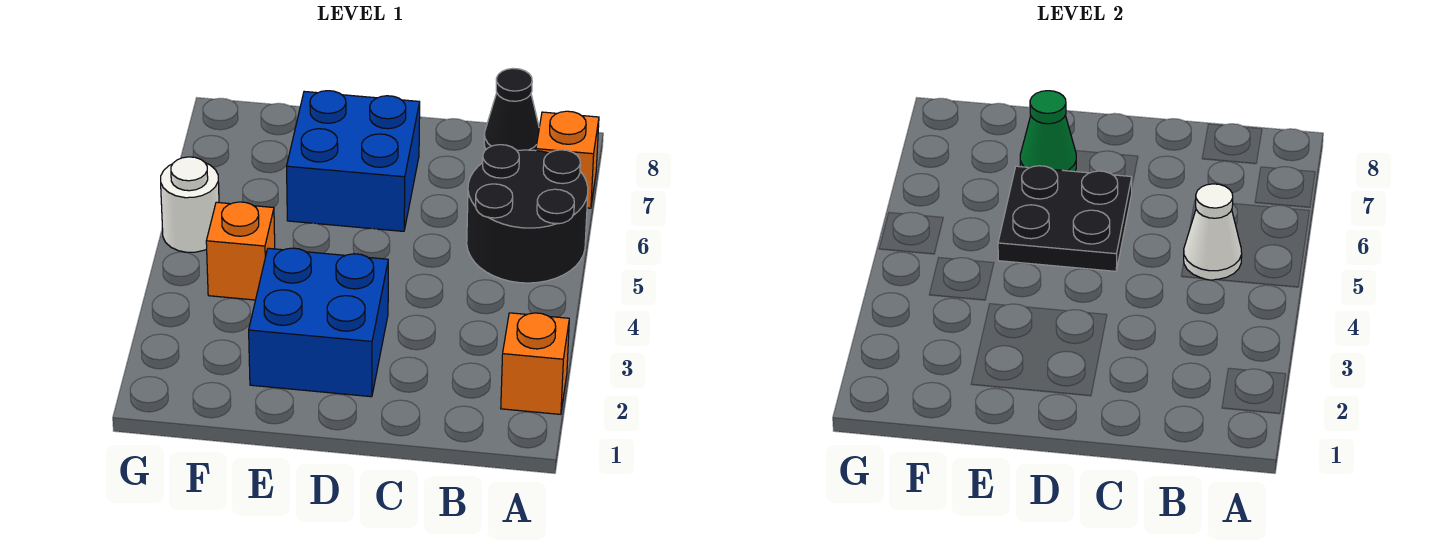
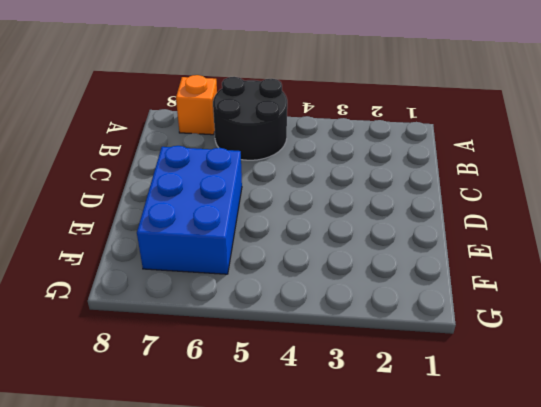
blue brick D6:F7 level 1 -> blue brick D6:E7 level 1
none -> orange brick A2 level 1
none -> black cone B8 level 1

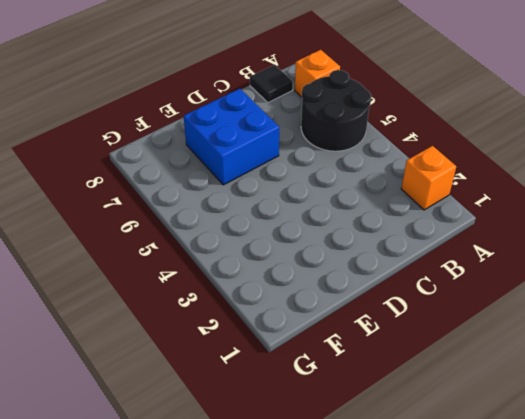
black tile B8 level 1 -> black cone B8 level 1
none -> blue brick D2:E3 level 1
none -> orange brick F4 level 1

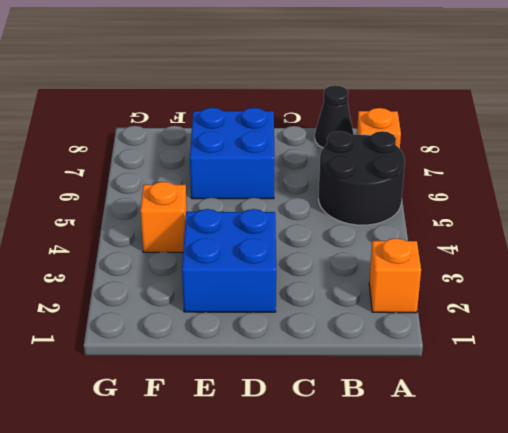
none -> white round brick G5 level 1
none -> white cone B5 level 2

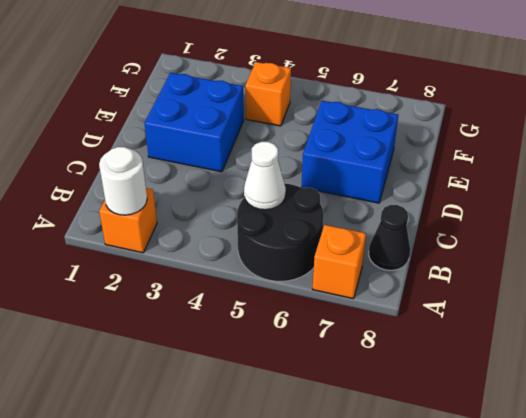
white round brick A2 level 2 -> white round brick G5 level 1
none -> black plate D5:E6 level 2
none -> green cone E7 level 2

